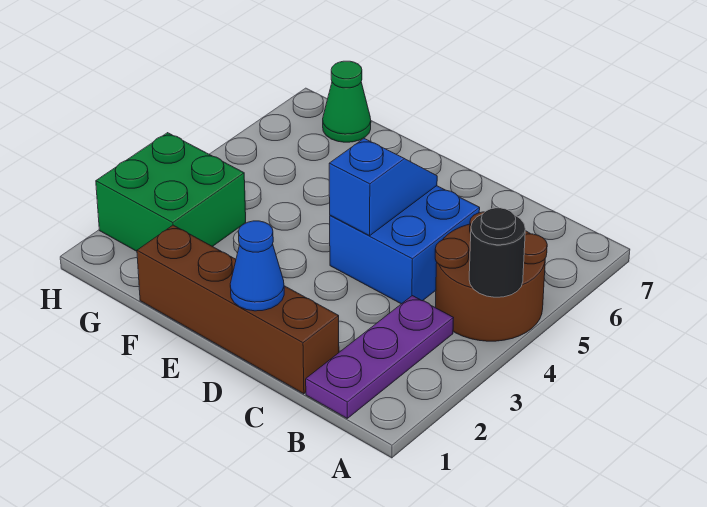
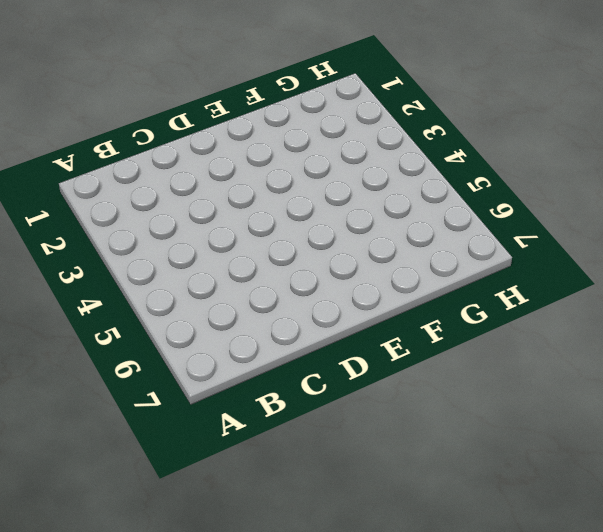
none -> brown round brick A4:B5 level 1
none -> purple plate B1:B3 level 1

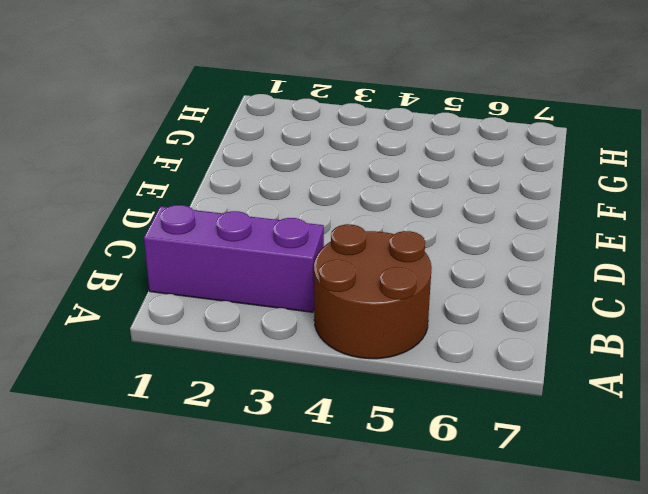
purple brick B1:B3 level 1 -> purple plate B1:B3 level 1
none -> brown brick C1:F1 level 1
none -> blue brick C4:D5 level 1

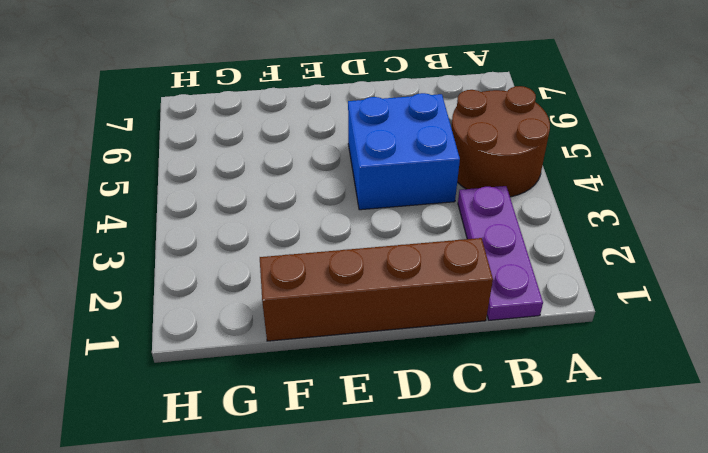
none -> green brick G2:H3 level 1
none -> green cone G7 level 1

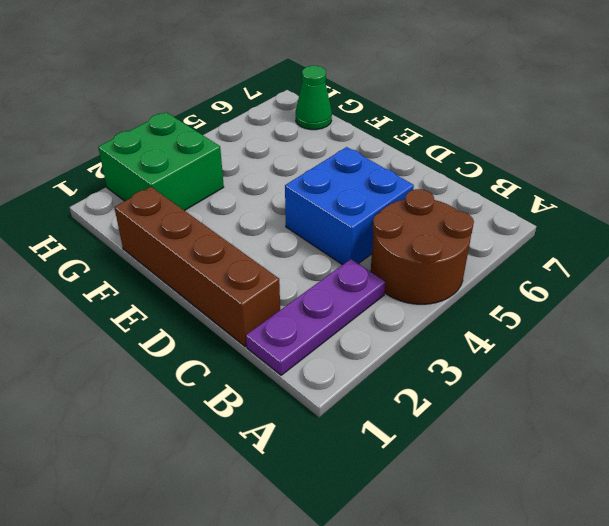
none -> black round brick A4 level 2
none -> blue cone D1 level 2

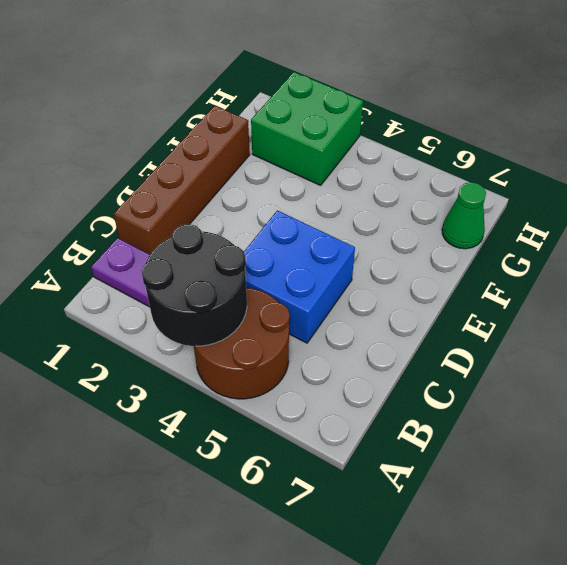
black round brick A3:B4 level 2 -> black round brick A4 level 2
none -> blue cone D1 level 2
none -> blue slope D4:D5 level 2 top 4

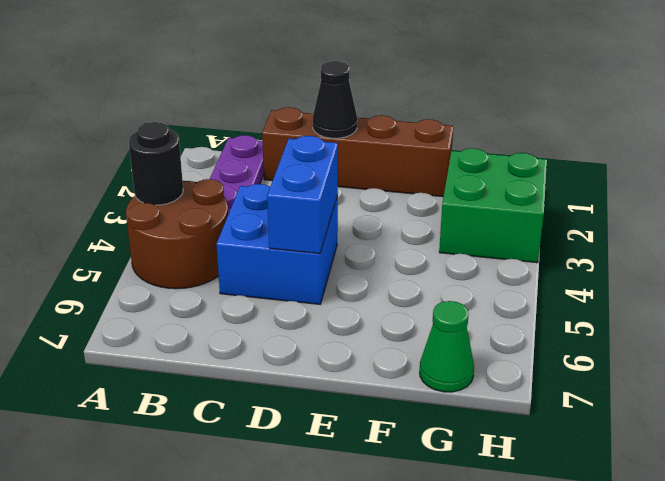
black cone D1 level 2 -> blue cone D1 level 2
blue brick D4:D5 level 2 -> blue slope D4:D5 level 2 top 4

